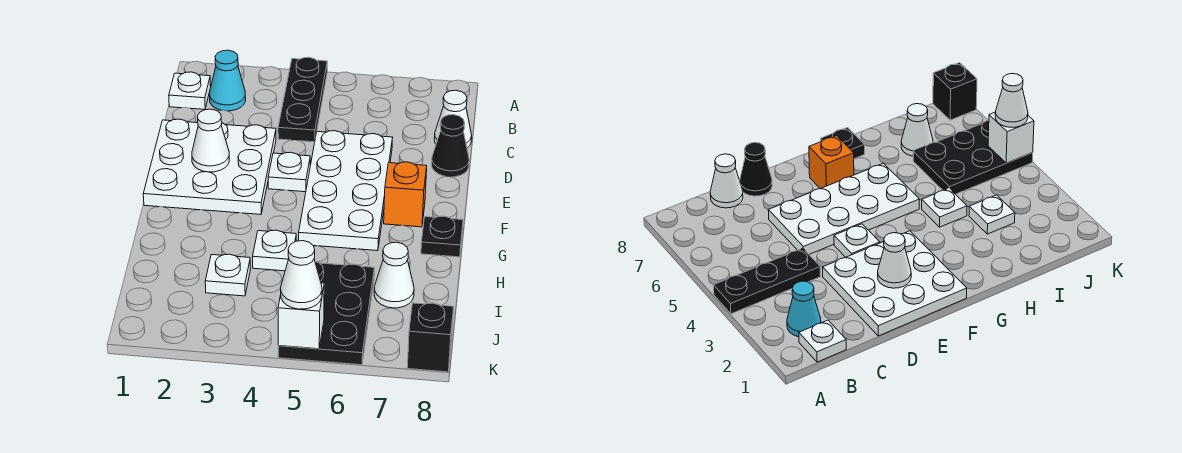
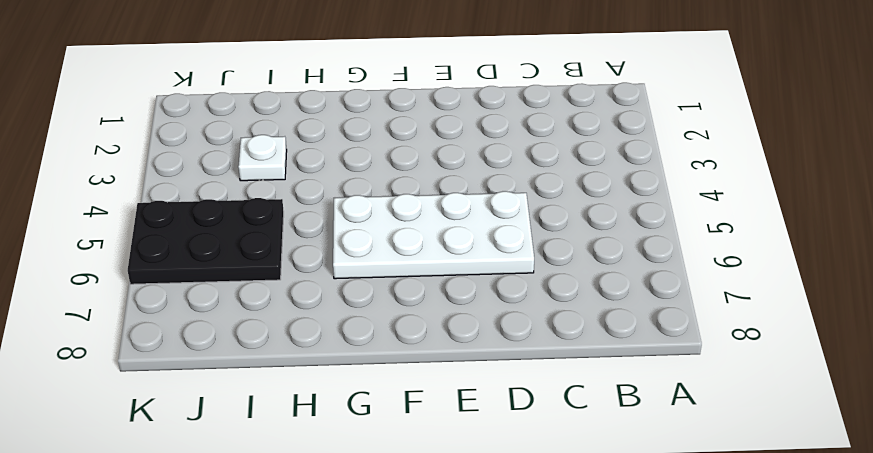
none -> black plate A4:C4 level 1
none -> white plate B1 level 1
none -> cyan cone B2 level 1

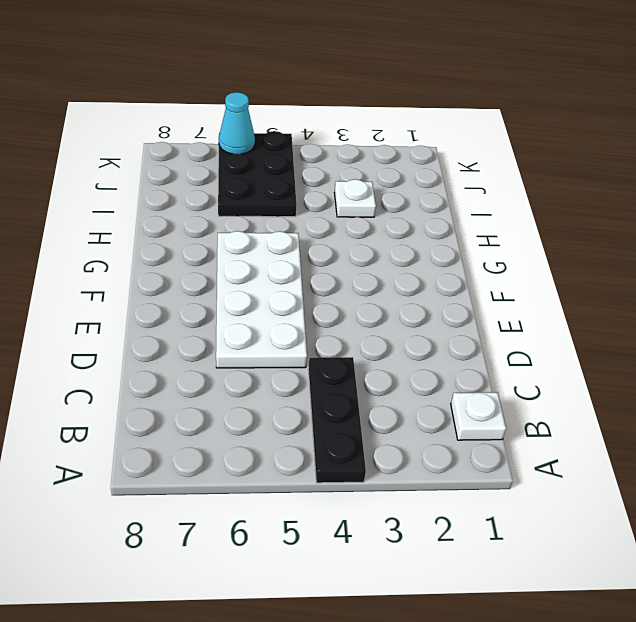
cyan cone K6 level 2 -> cyan cone B2 level 1
none -> white cone C8 level 1
none -> white plate D1:F3 level 1
none -> black cone D8 level 1

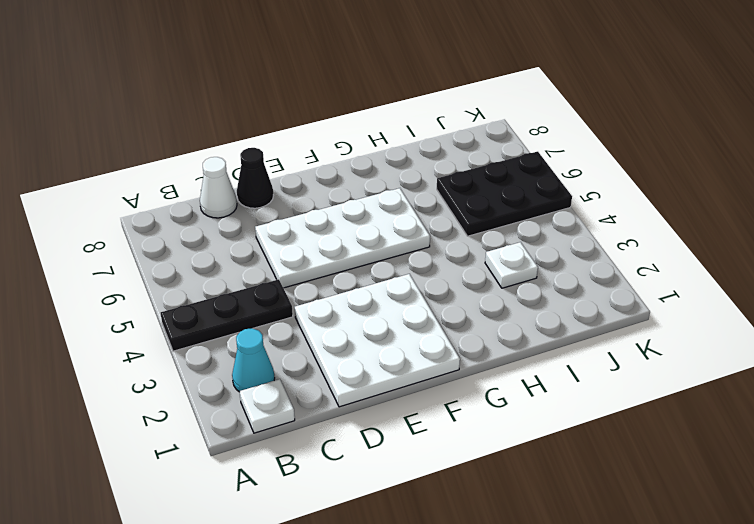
none -> white plate E4 level 1
none -> orange brick F7 level 1
none -> black plate G8 level 1

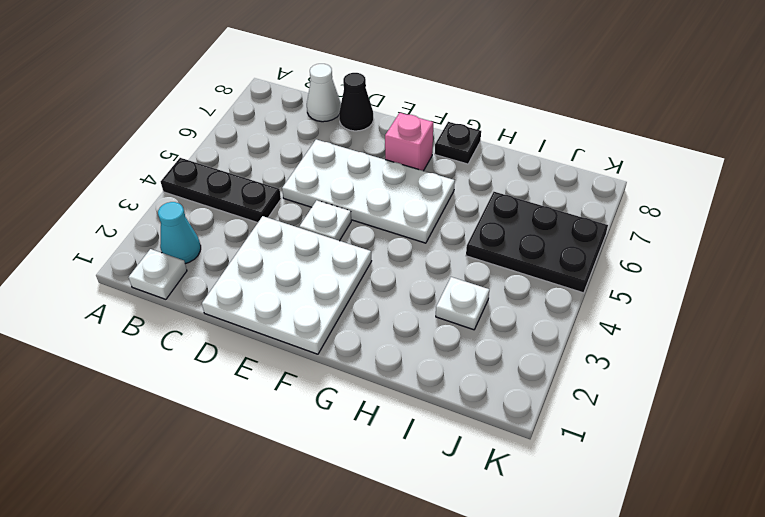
pink brick F7 level 1 -> orange brick F7 level 1
none -> white plate H4 level 1
none -> white cone I7 level 1
none -> black brick K8 level 1

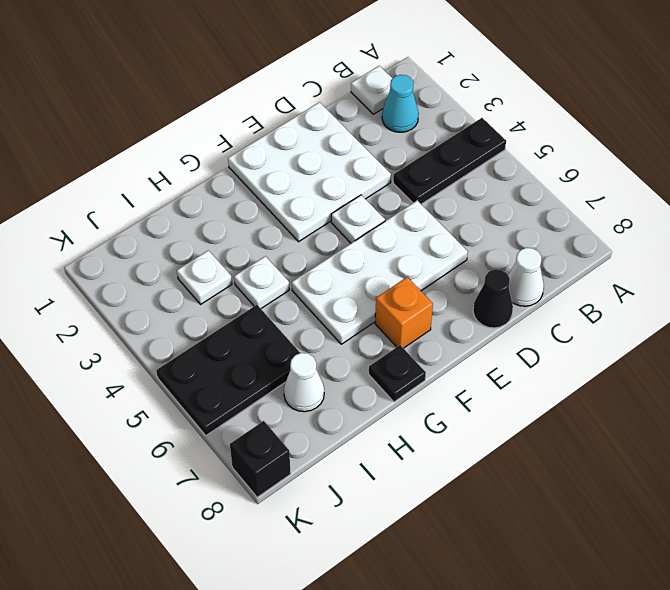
none -> white cone E2 level 2
none -> white brick K5 level 2
none -> white cone K5 level 3

